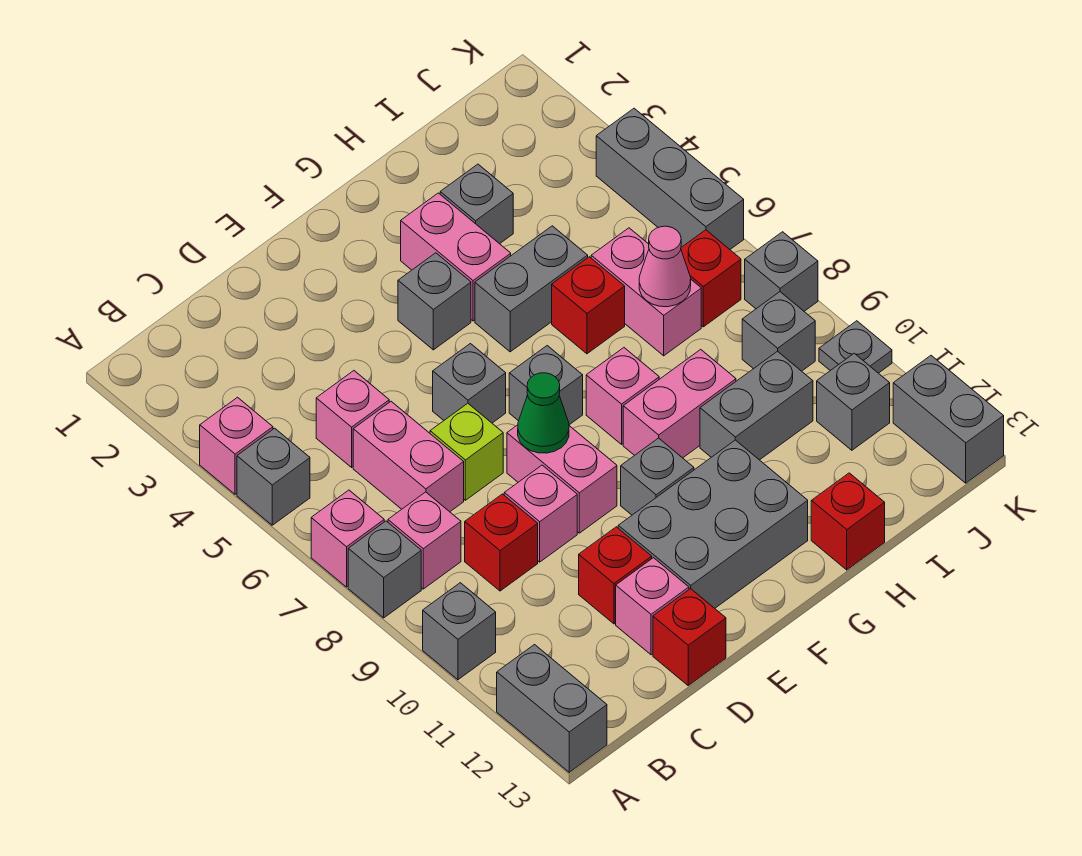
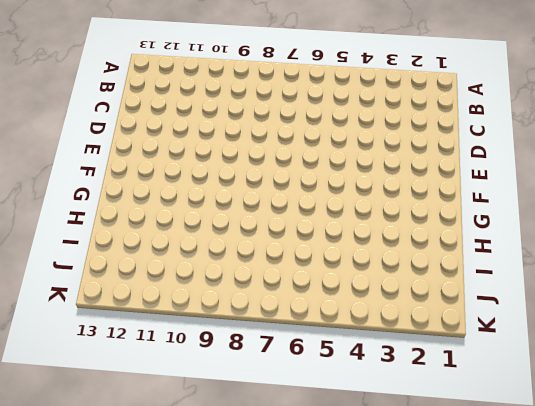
none -> pink brick A4 level 1
none -> grey brick A5 level 1
none -> pink brick A7 level 1
none -> grey brick A8 level 1

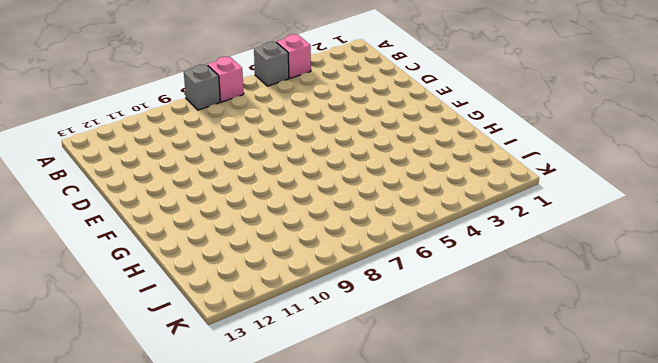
none -> grey brick A10 level 1
none -> grey brick A12:A13 level 1
none -> pink brick B8 level 1
none -> pink brick C5 level 1

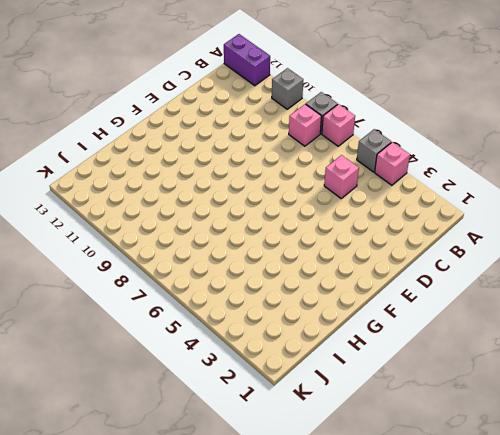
purple brick A12:A13 level 1 -> grey brick A12:A13 level 1
none -> pink brick C6:C7 level 1
none -> red brick C9 level 1
none -> lime brick D7 level 1
none -> pink brick D9 level 1

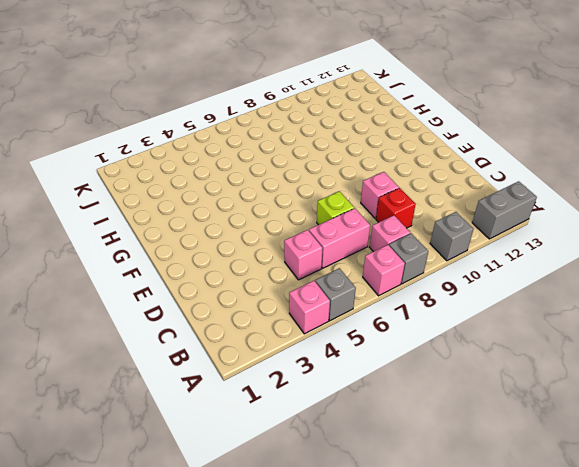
none -> red brick D11 level 1
none -> pink brick D12 level 1
none -> red brick D13 level 1
none -> grey brick E6 level 1

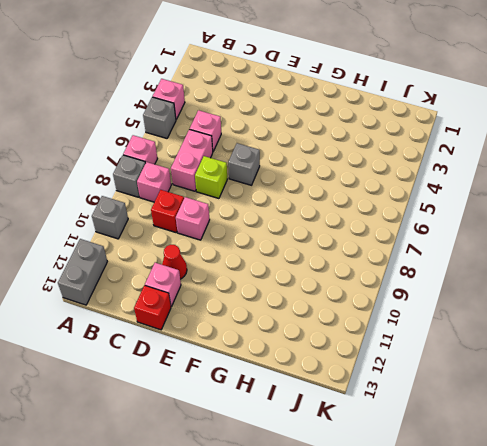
red cone D11 level 1 -> red brick D11 level 1
none -> pink brick E8:E9 level 1
none -> grey brick E11:G12 level 1
none -> grey brick F4 level 1
none -> grey brick F7 level 1

